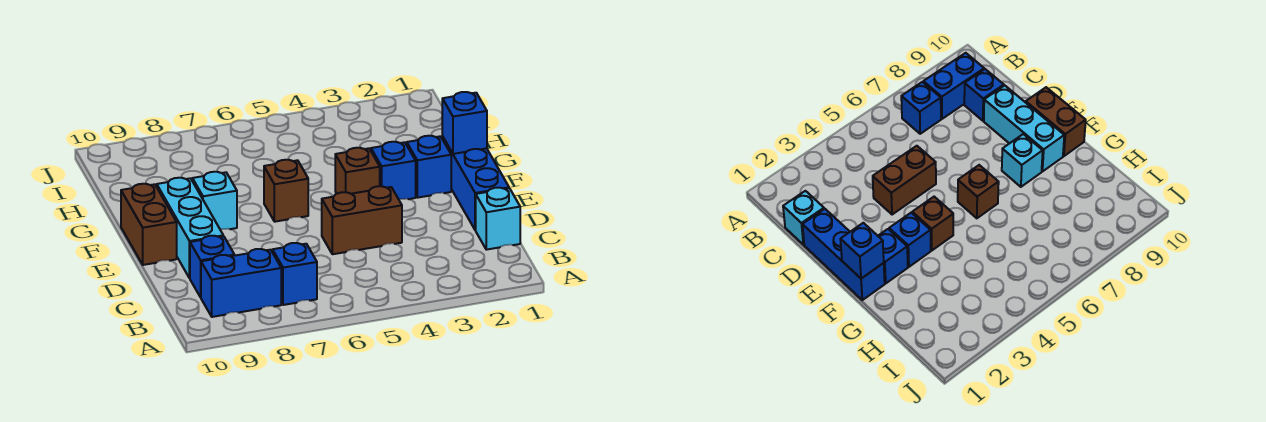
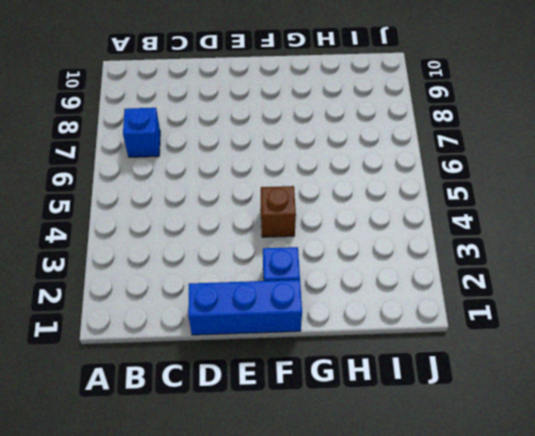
none -> blue brick B8:B9 level 1
none -> cyan brick C1 level 1
none -> blue brick C9 level 1

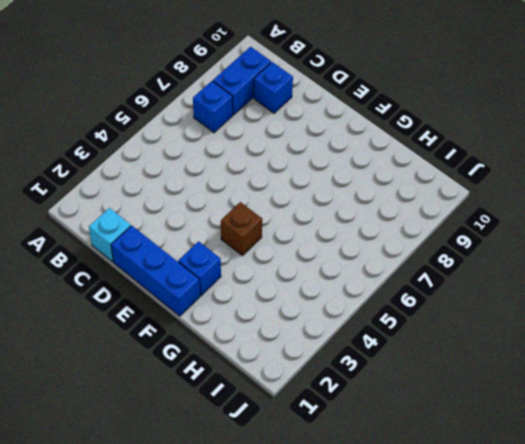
none -> brown brick D4:D5 level 1
none -> cyan brick D9:F9 level 1
none -> brown brick E10:F10 level 1

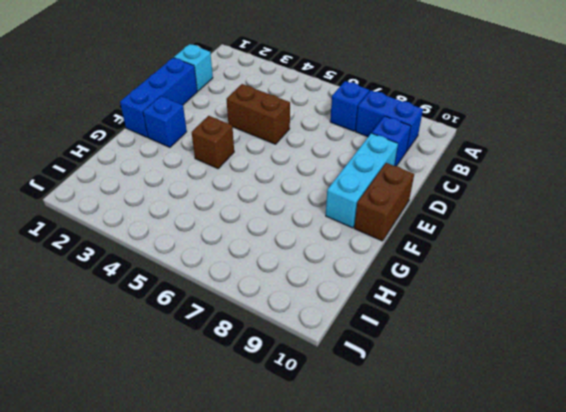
none -> blue brick F3 level 1
none -> brown brick F6 level 1
none -> cyan brick F8 level 1

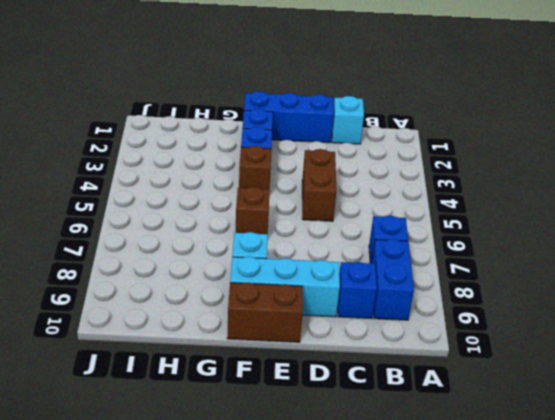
none -> blue brick F1 level 2

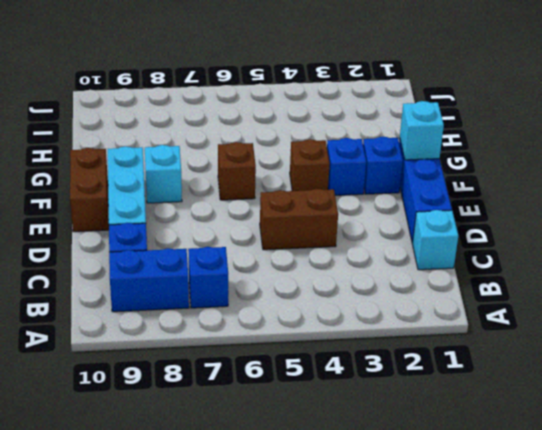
cyan brick F1 level 2 -> blue brick F1 level 2

